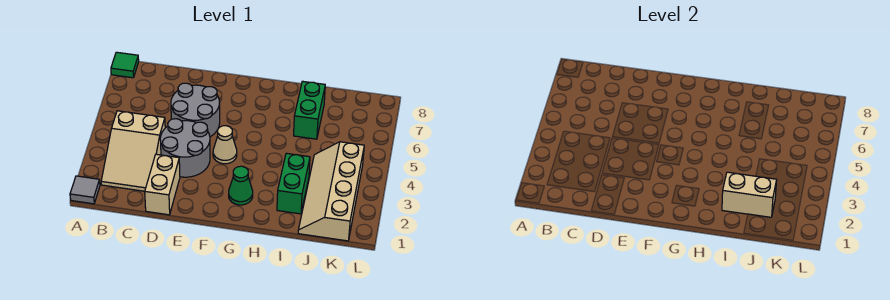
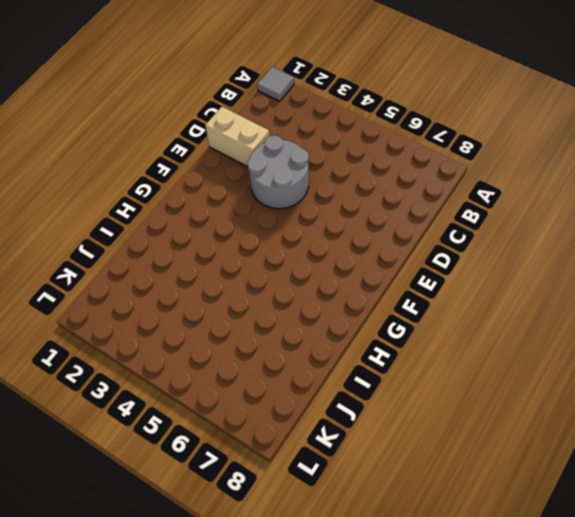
none -> green tile A8 level 1
none -> tan slope B2:C4 level 1 top 4
none -> grey round brick D5:E6 level 1

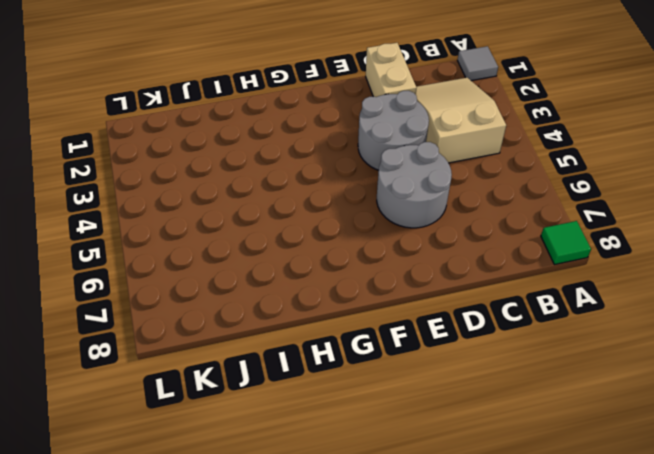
none -> tan cone F4 level 1
none -> green cone G2 level 1
none -> green brick I2:I3 level 1

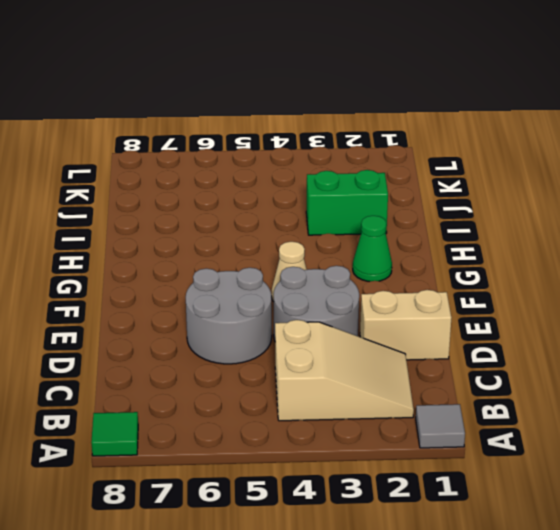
none -> green brick I6:I7 level 1
none -> tan slope J1:K4 level 1 top K
none -> tan brick I2:J2 level 2

